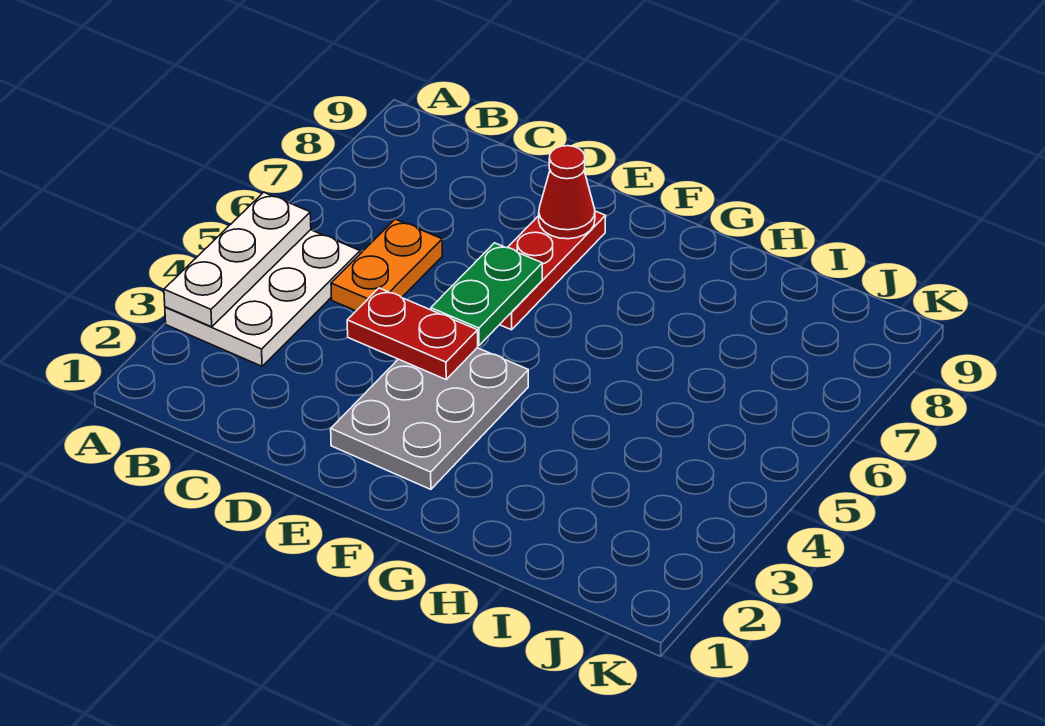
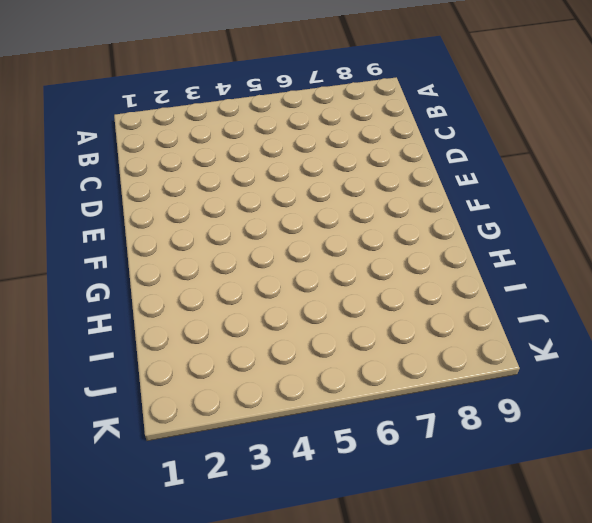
none -> white plate A3:B5 level 1
none -> orange plate C5:C6 level 1

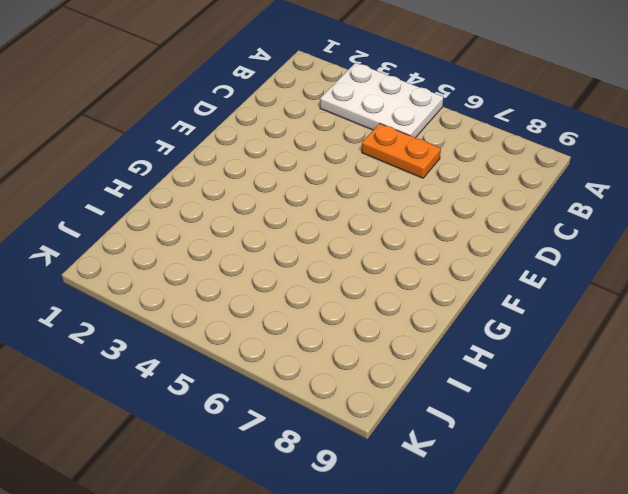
none -> grey plate E2:F4 level 1
none -> red plate E6:E8 level 1

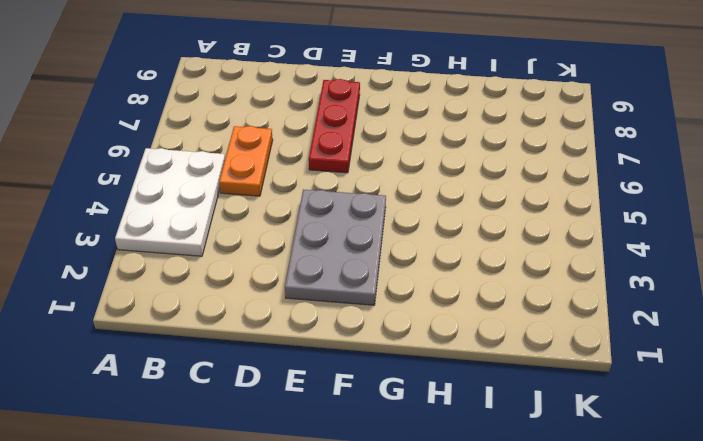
none -> white plate A3:A5 level 2
none -> red plate D4:E4 level 2

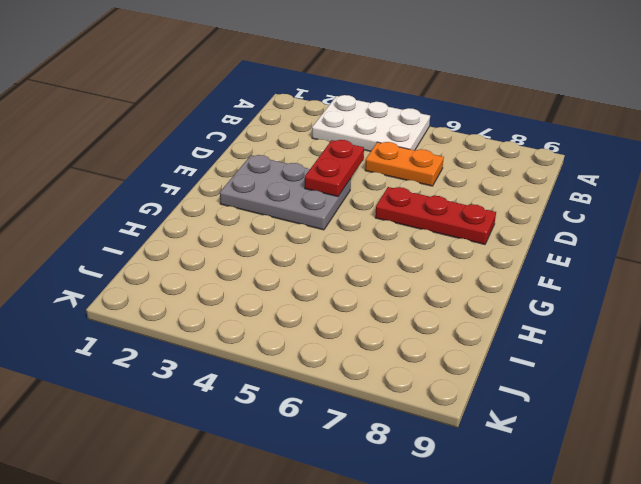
none -> white plate A3:A5 level 2
none -> green plate E5:E6 level 2

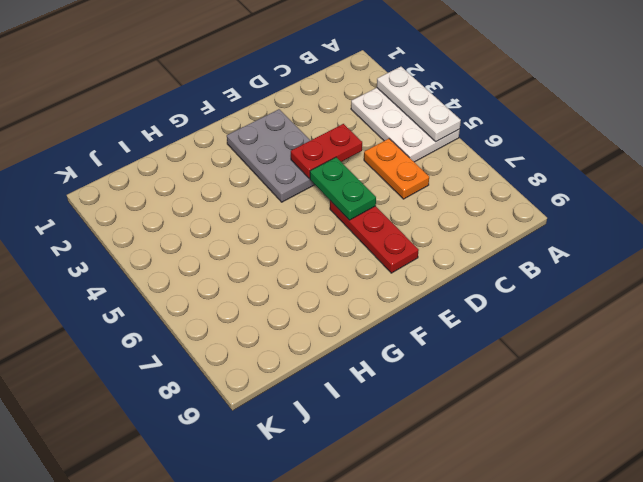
none -> red cone E8 level 2

